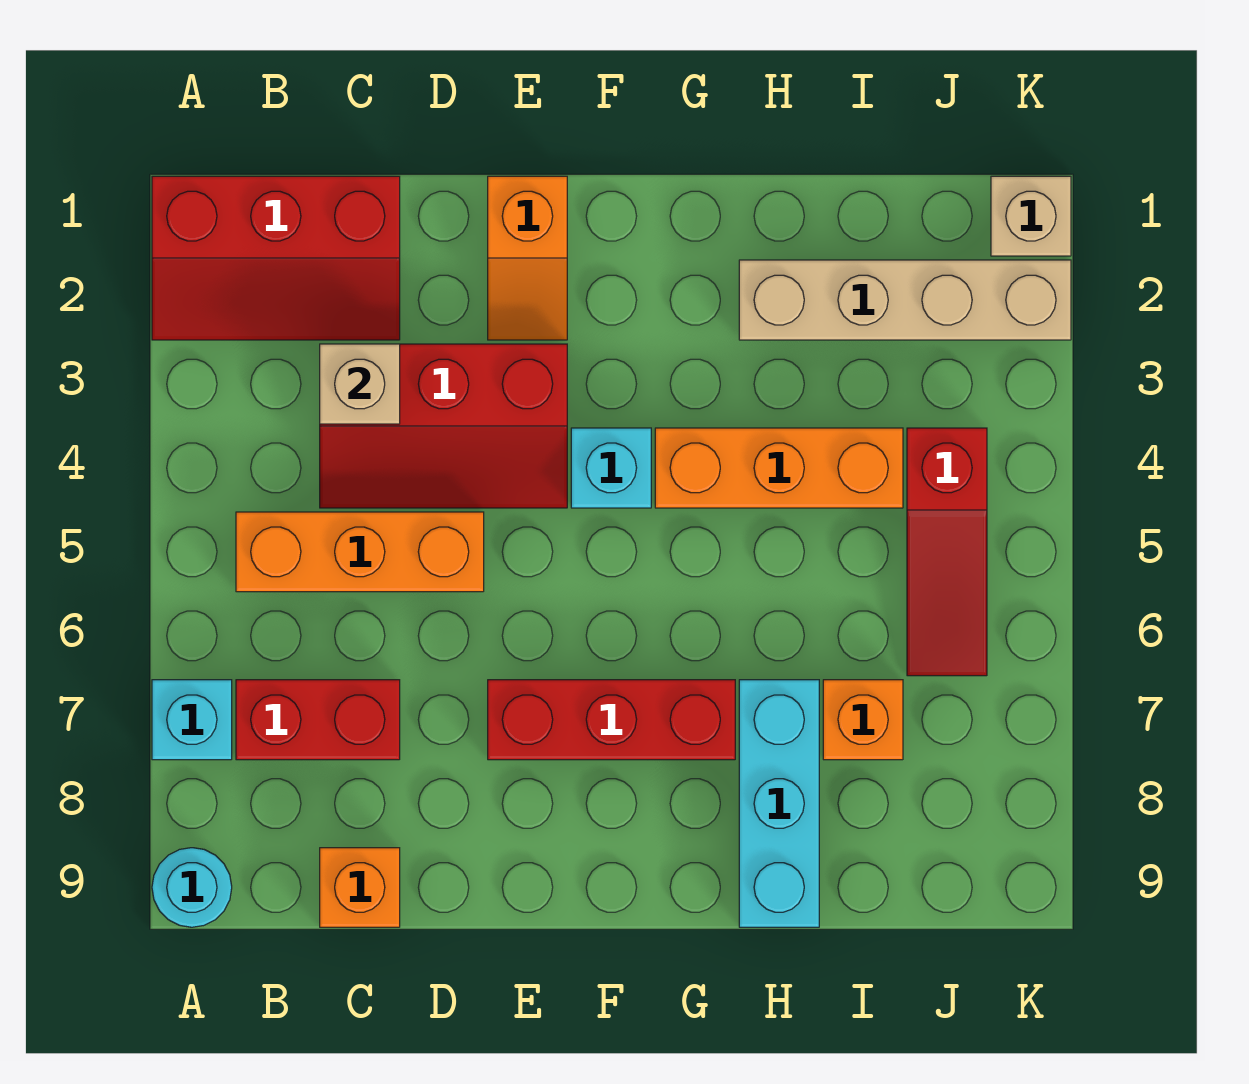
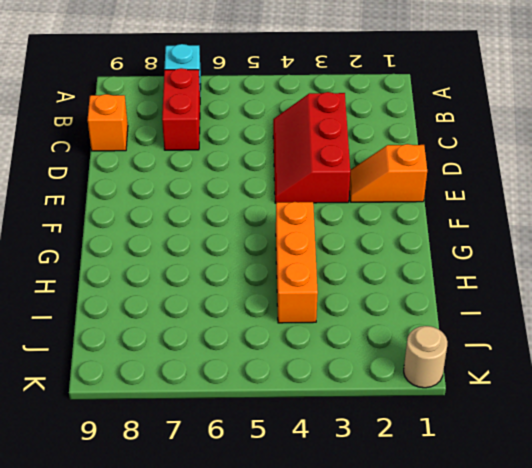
tan round brick K1 level 1 -> tan brick K1 level 1
none -> red slope A1:C2 level 1 top 1
none -> cyan round brick A9 level 1
none -> orange brick B5:D5 level 1

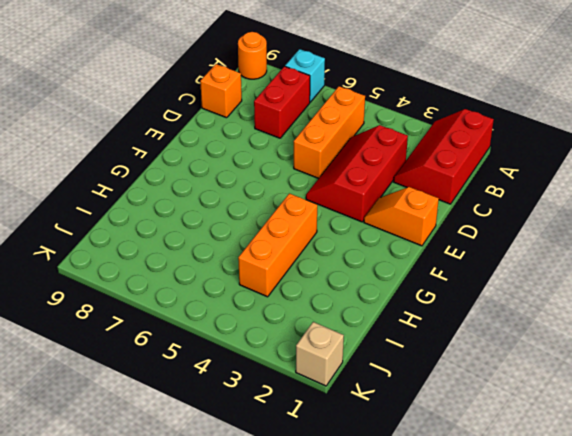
orange round brick A9 level 1 -> cyan round brick A9 level 1
none -> red brick E7:G7 level 1
none -> cyan brick F4 level 1
none -> tan brick H2:K2 level 1

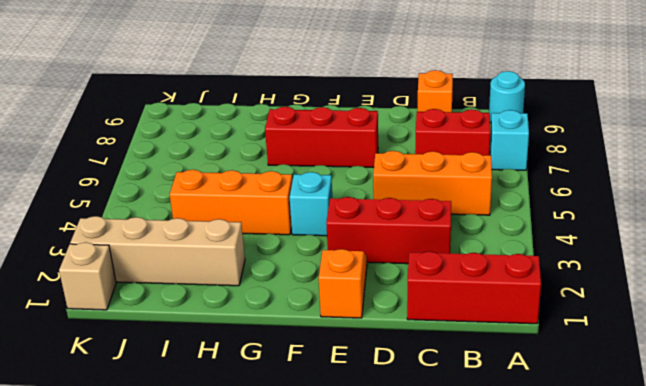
none -> cyan brick H7:H9 level 1
none -> orange brick I7 level 1
none -> red slope J4:J6 level 1 top 4

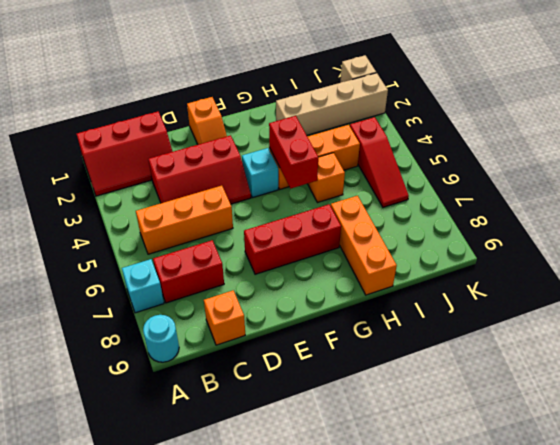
red brick G4:G5 level 2 -> none
orange brick H5 level 1 -> orange brick I7 level 1
orange brick H7:H9 level 1 -> cyan brick H7:H9 level 1
none -> tan brick C3 level 2

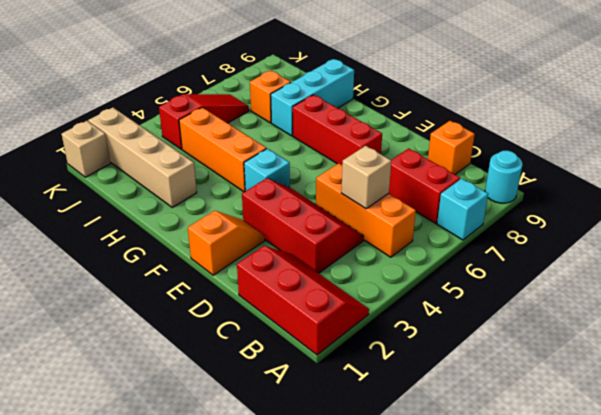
tan brick C5 level 2 -> tan brick C3 level 2

